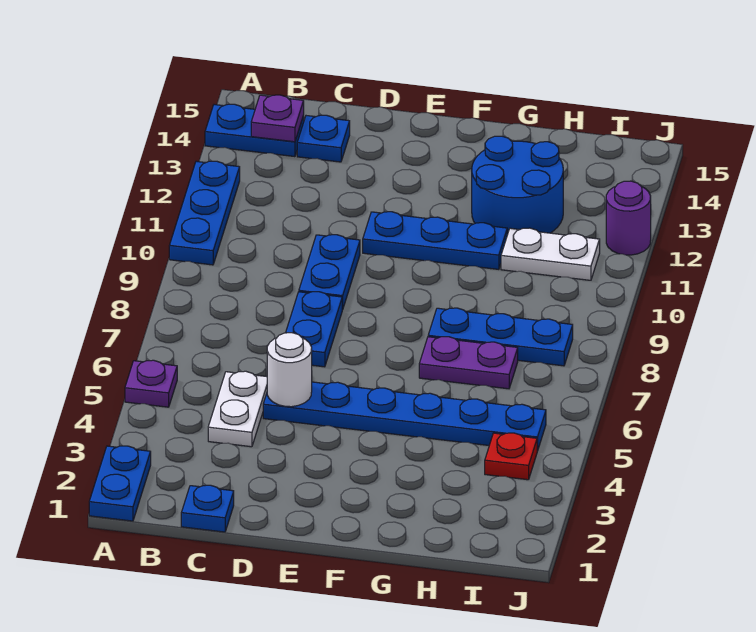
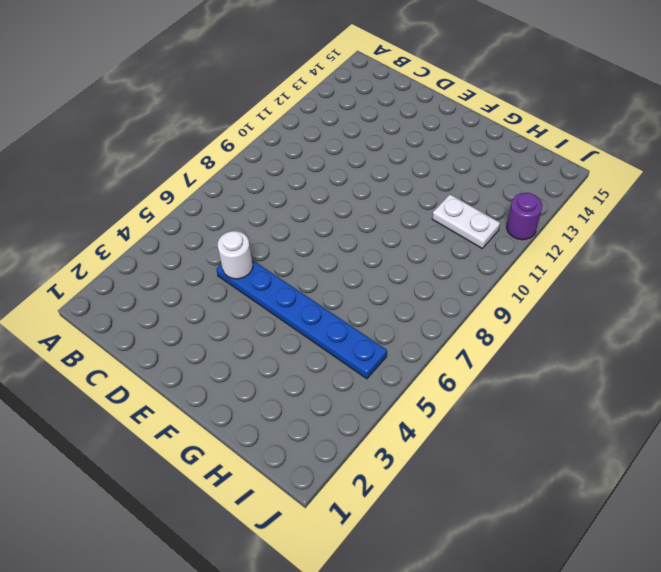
none -> blue plate A1:A2 level 1
none -> purple plate A5 level 1
none -> blue plate A10:A12 level 1

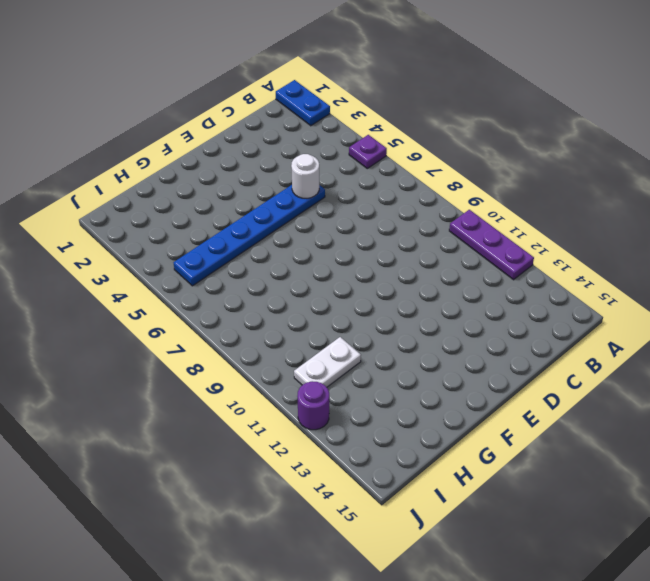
purple plate A10:A12 level 1 -> blue plate A10:A12 level 1
none -> blue plate A14:B14 level 1
none -> blue plate C1 level 1
none -> white plate C4:C5 level 1

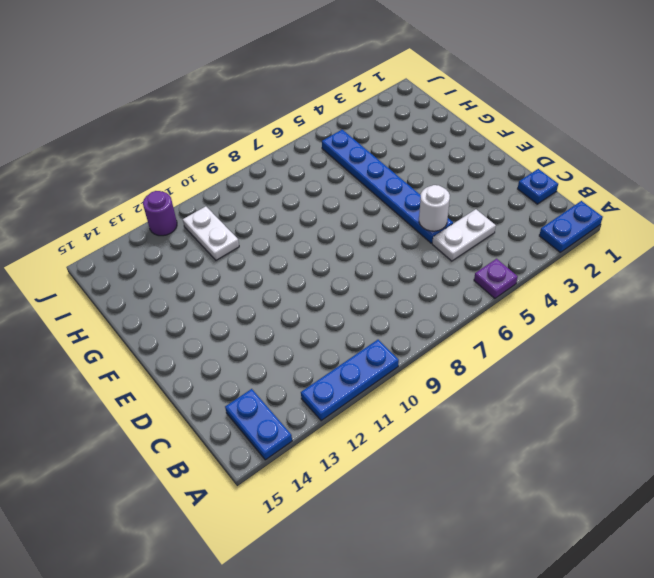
none -> blue plate C14 level 1
none -> blue plate D7:D8 level 1
none -> blue plate D9:D10 level 1

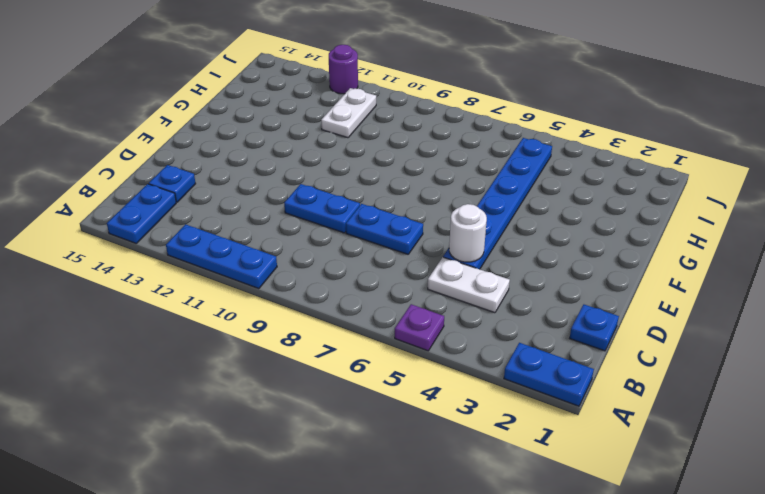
none -> blue plate E11:G11 level 1
none -> purple plate G7:H7 level 1
none -> blue plate G8:I8 level 1

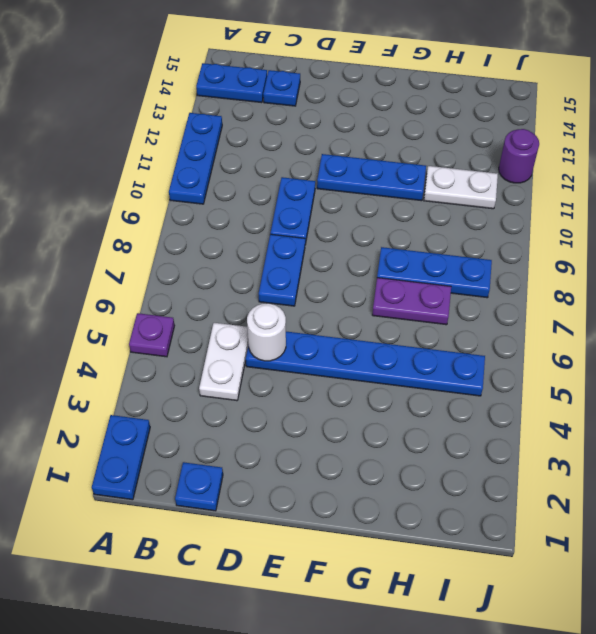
none -> blue round brick G12:H13 level 1
none -> red plate I4 level 1
none -> purple plate B14 level 2

